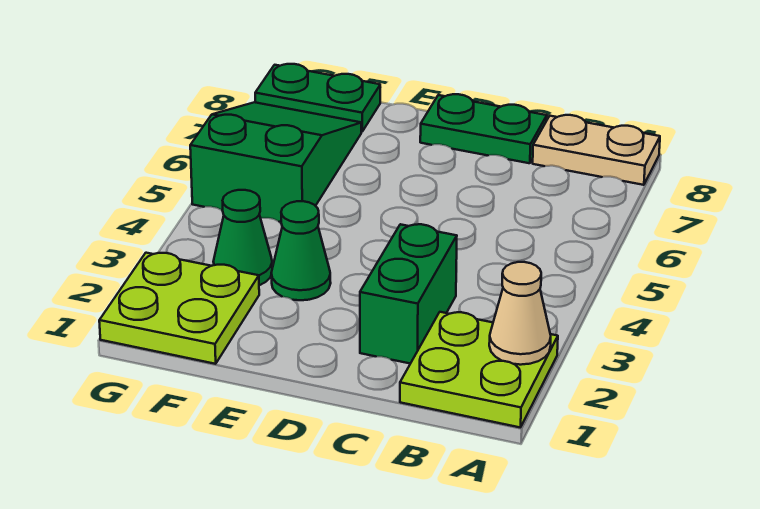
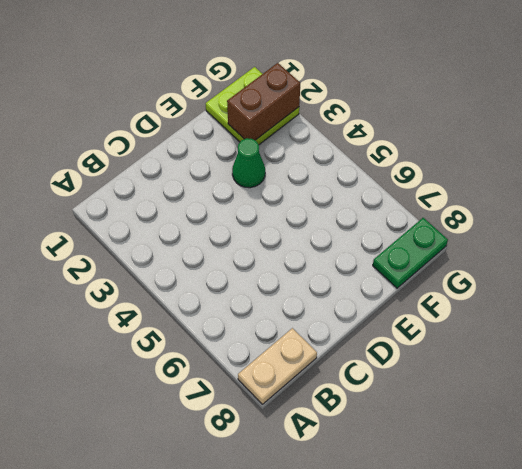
brown brick F2:G2 level 2 -> none
none -> lime plate A1:B2 level 1
none -> green brick C2:C3 level 1

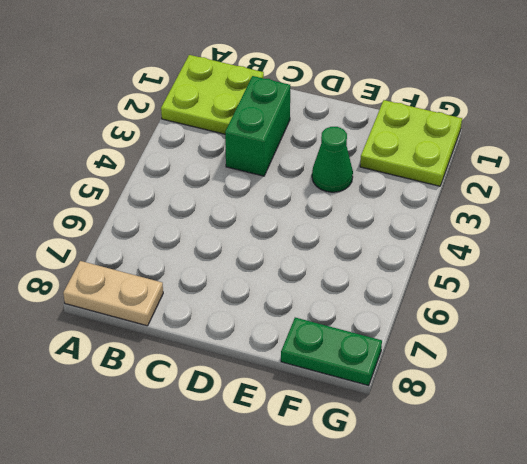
none -> green plate C8:D8 level 1
none -> green cone F3 level 1

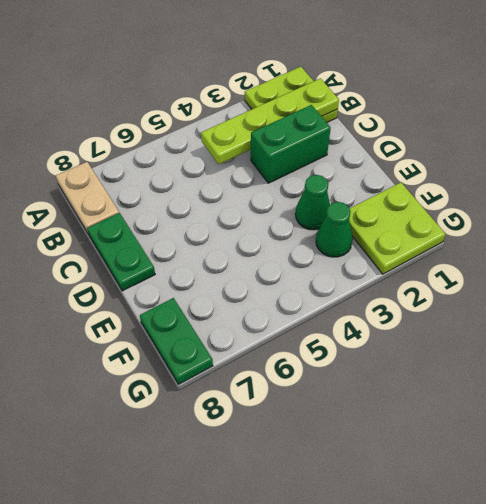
lime plate B1:B4 level 2 -> none
none -> green slope F5:G7 level 1 top 5
none -> tan cone A2 level 2

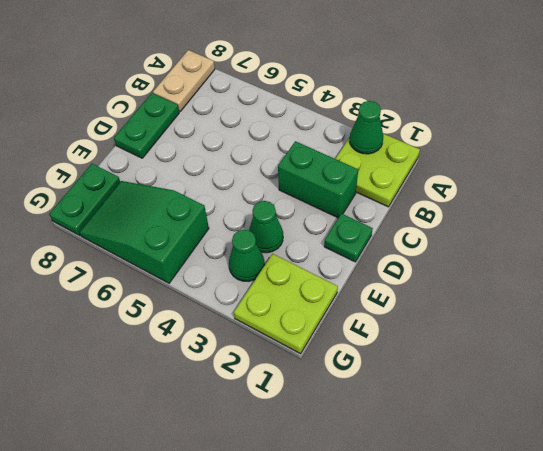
green cone A2 level 2 -> tan cone A2 level 2
green plate D1 level 1 -> none

